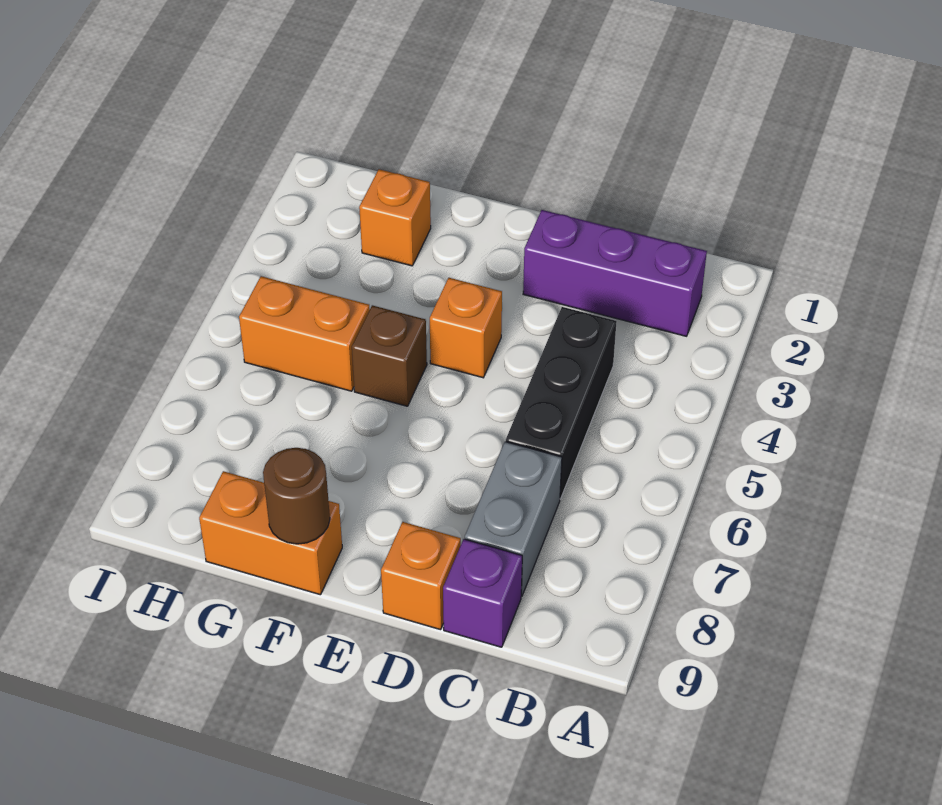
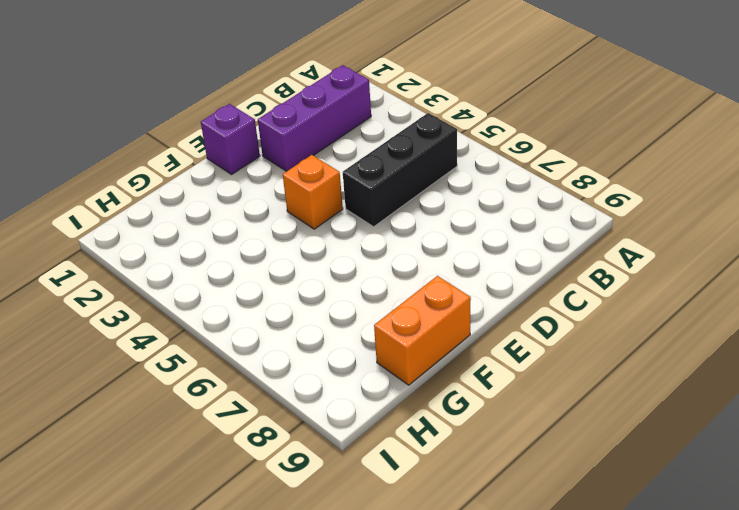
black brick B5:D5 level 1 -> black brick C4:C6 level 1
purple brick E1 level 1 -> purple brick C9 level 1
none -> grey brick C7:C8 level 1
none -> orange brick D9 level 1

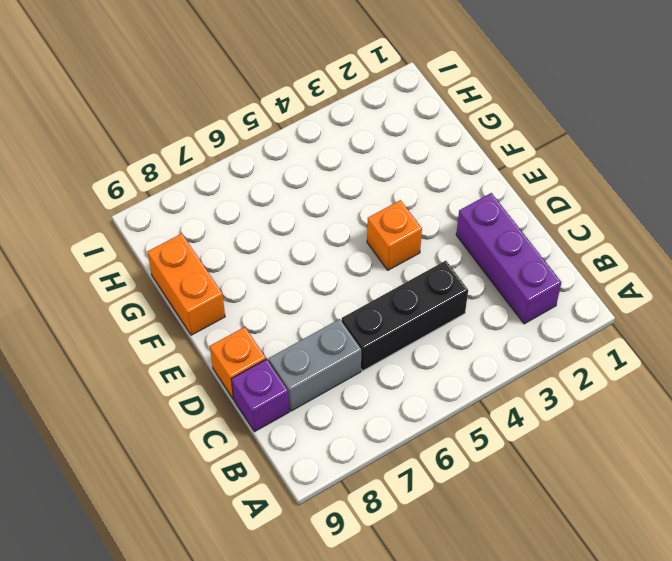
none -> brown brick F5 level 1
none -> orange brick G2 level 1

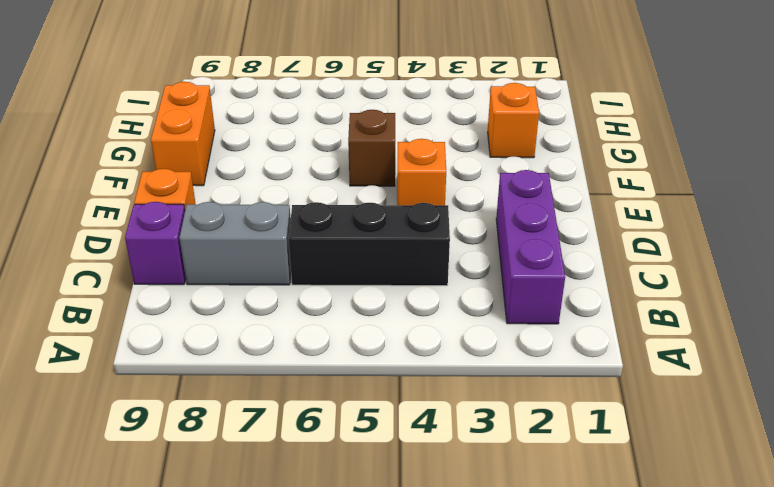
none -> orange brick G5:H5 level 1
none -> brown round brick F9 level 2

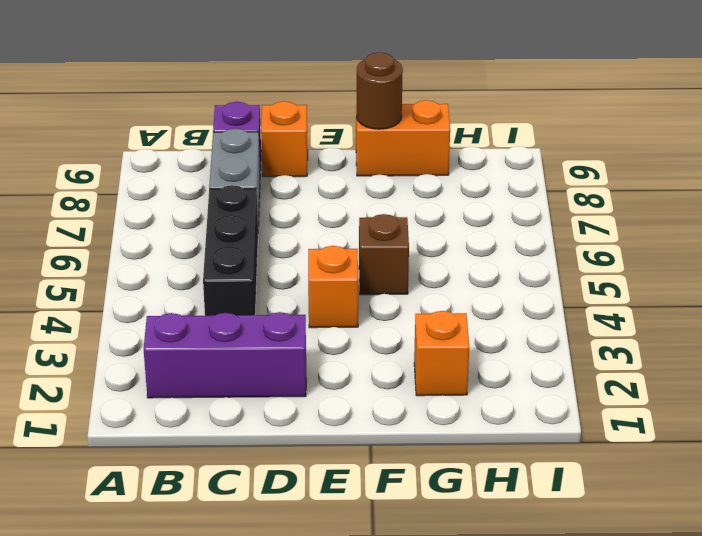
none -> orange brick G5:H5 level 1

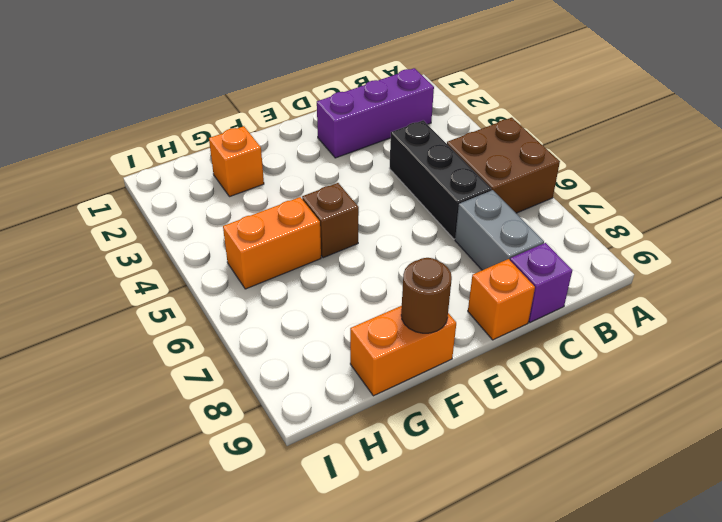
brown brick A5:B6 level 1 -> none
none -> orange brick E4 level 1

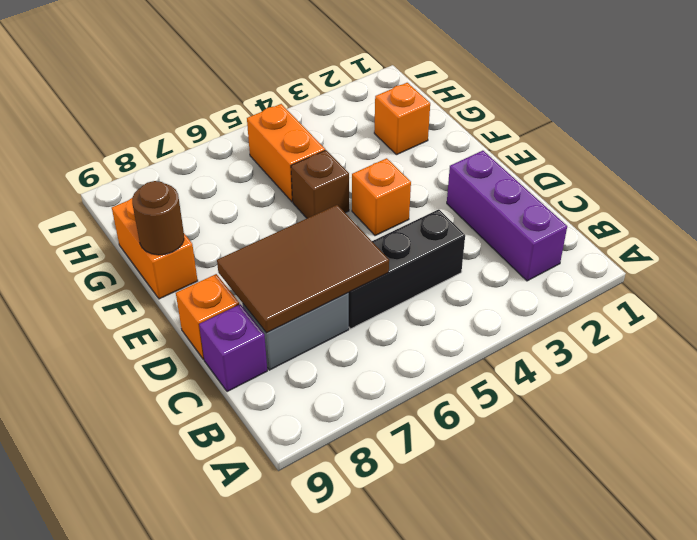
brown tile C6:D8 level 2 -> none

